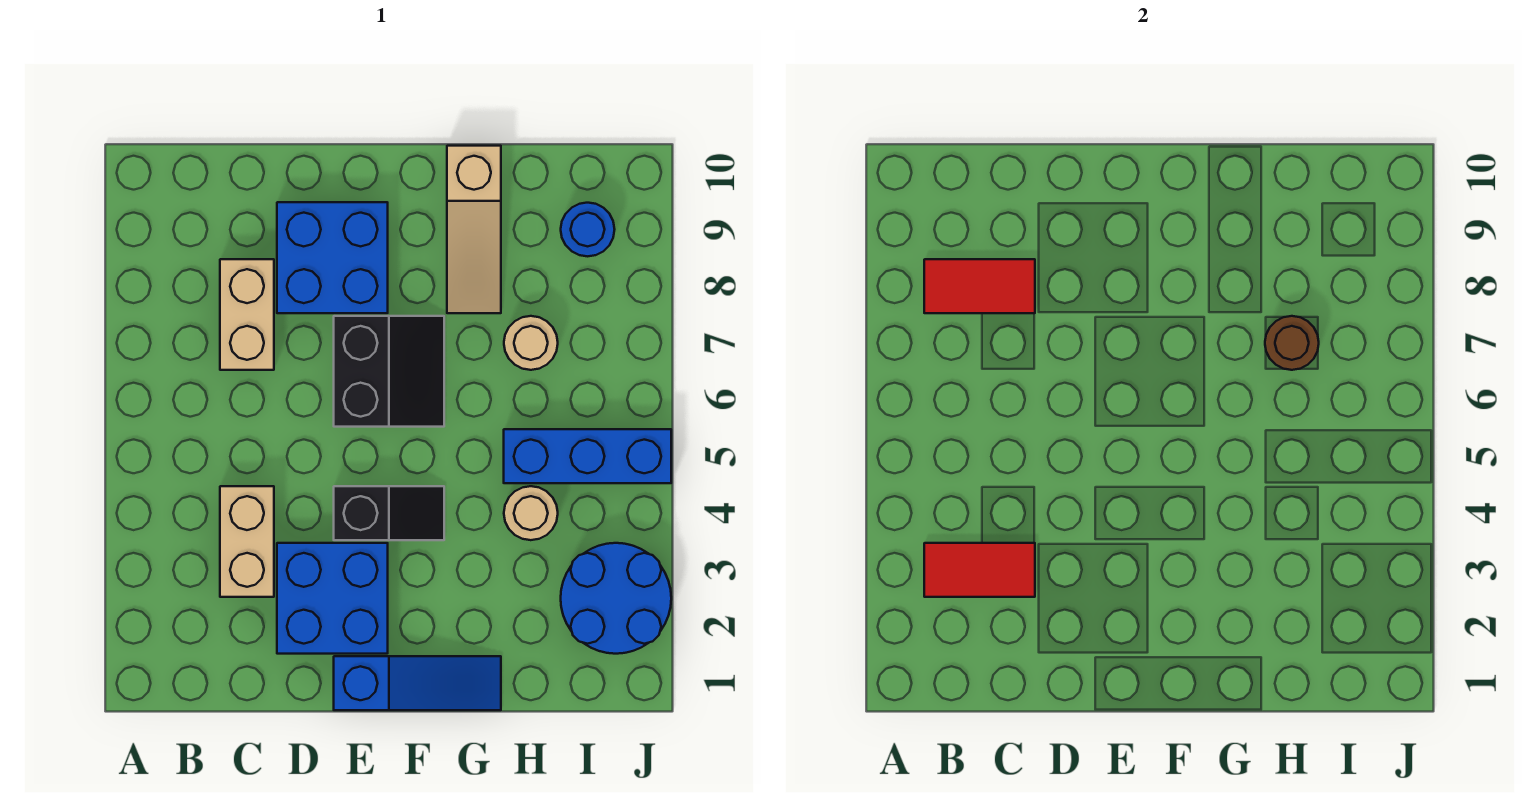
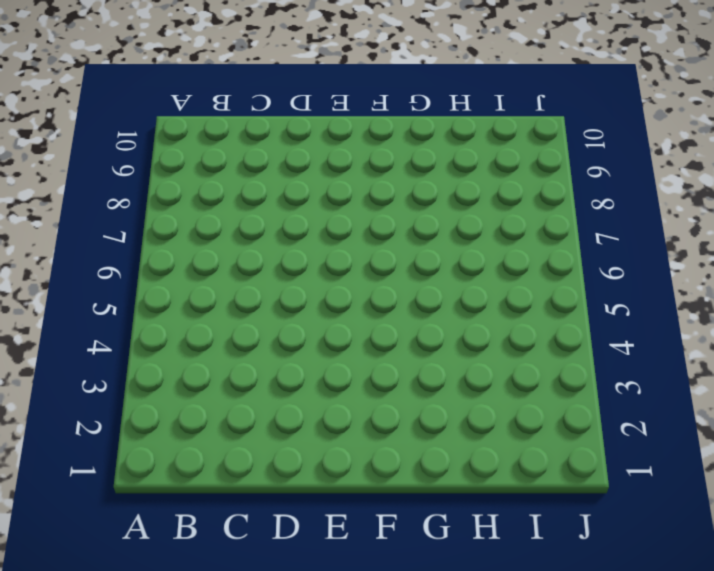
none -> tan brick C3:C4 level 1
none -> tan brick C7:C8 level 1
none -> blue brick D2:E3 level 1

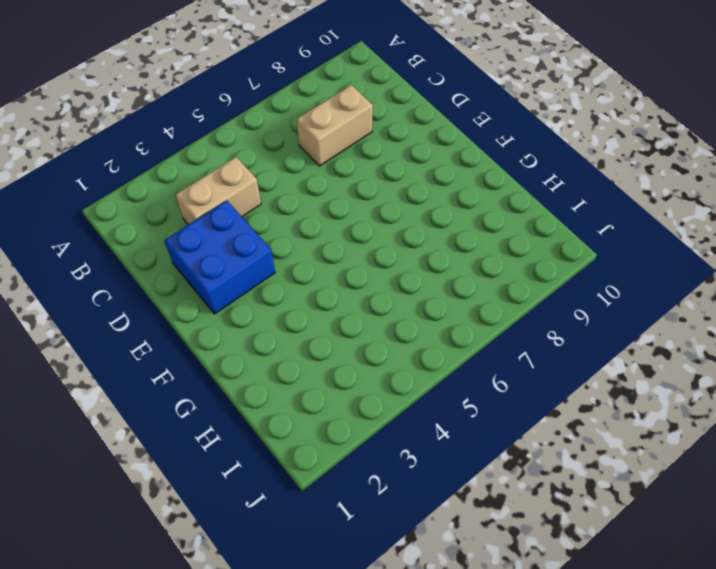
none -> blue brick D8:E9 level 1
none -> blue slope E1:G1 level 1 top E
none -> black slope E4:F4 level 1 top E

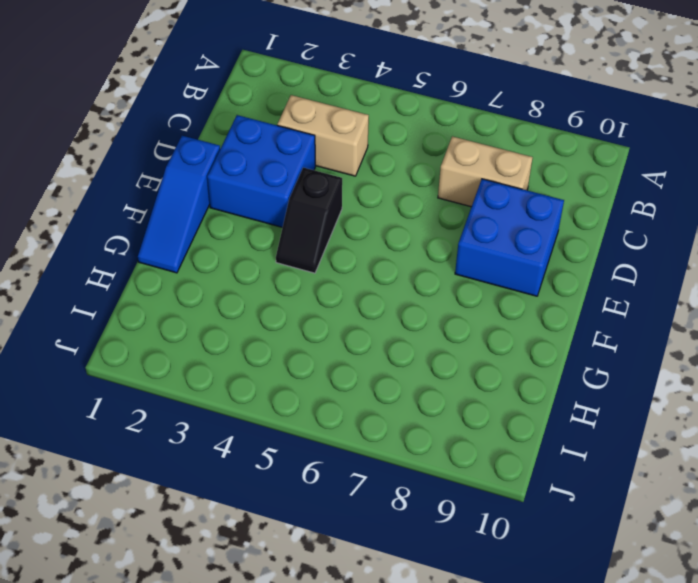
none -> black slope E6:F7 level 1 top E
none -> tan slope G8:G10 level 1 top 10
none -> tan round brick H4 level 1

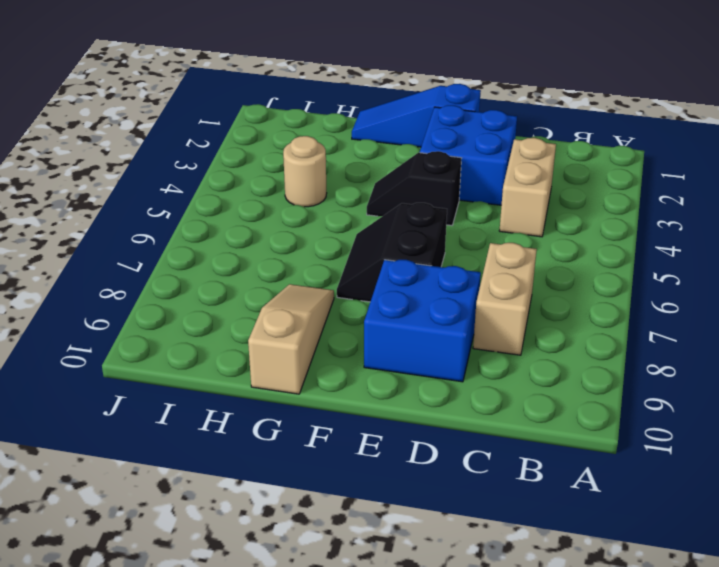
none -> blue brick H5:J5 level 1
none -> tan round brick H7 level 1
none -> blue round brick I2:J3 level 1

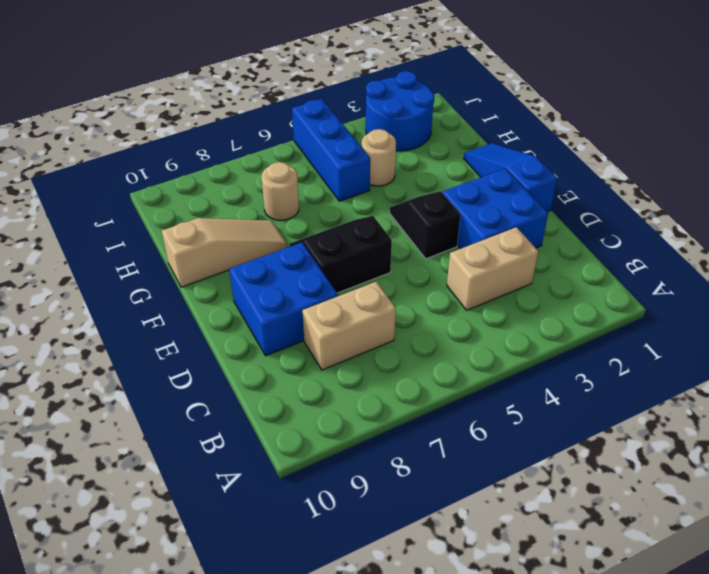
none -> blue round brick I9 level 1
none -> red tile B3:C3 level 2
none -> red tile B8:C8 level 2

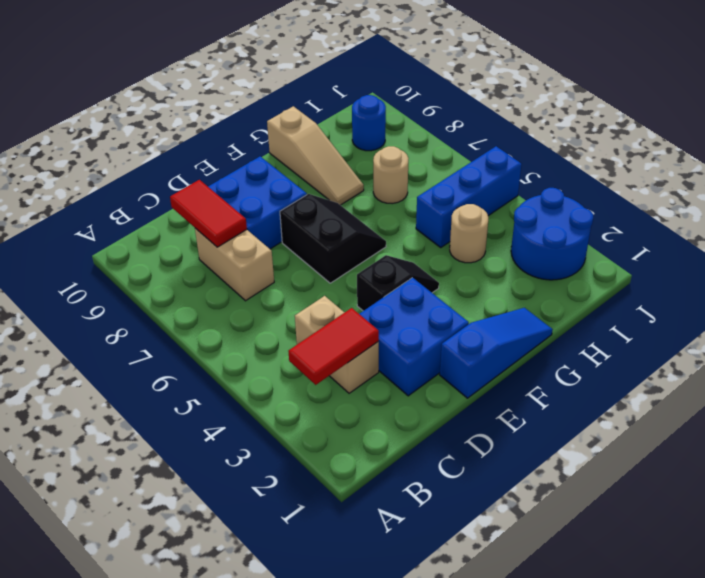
red tile C8:C9 level 2 -> red tile B8:C8 level 2
none -> brown round brick H7 level 2

